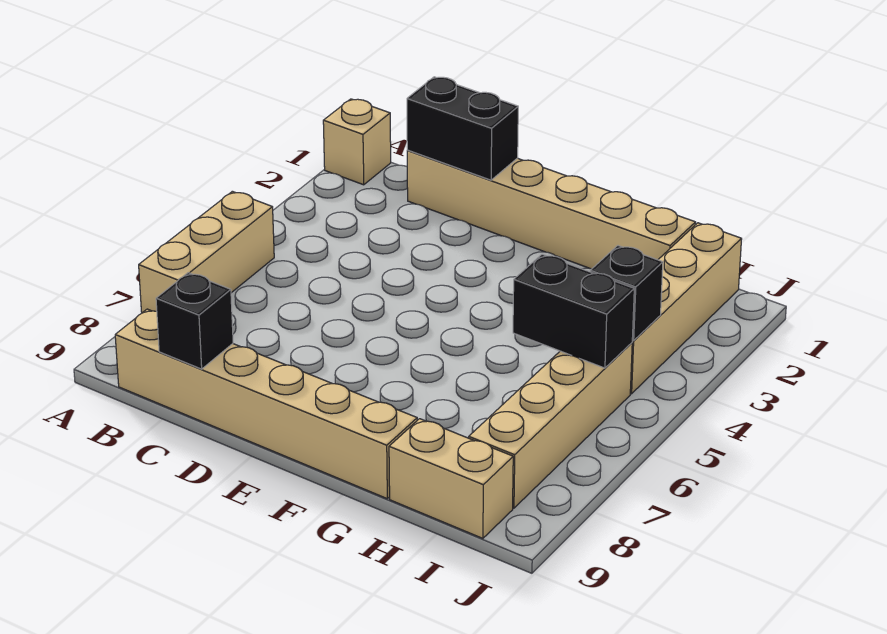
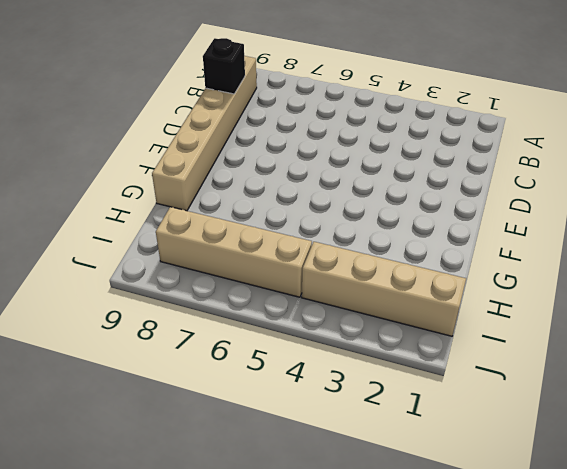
none -> tan brick A1 level 1
none -> tan brick A5:A7 level 1

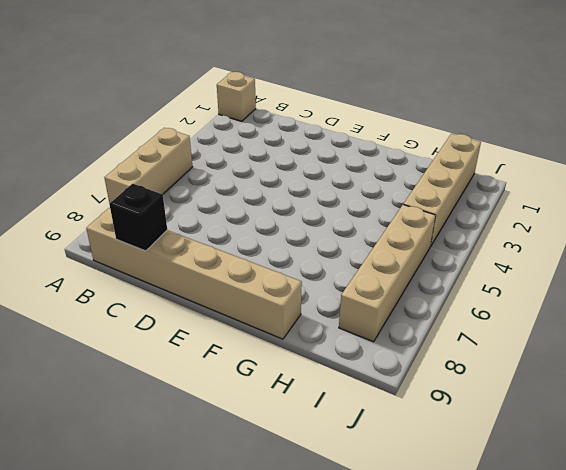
none -> tan brick C1:H1 level 1
none -> tan brick H9:I9 level 1

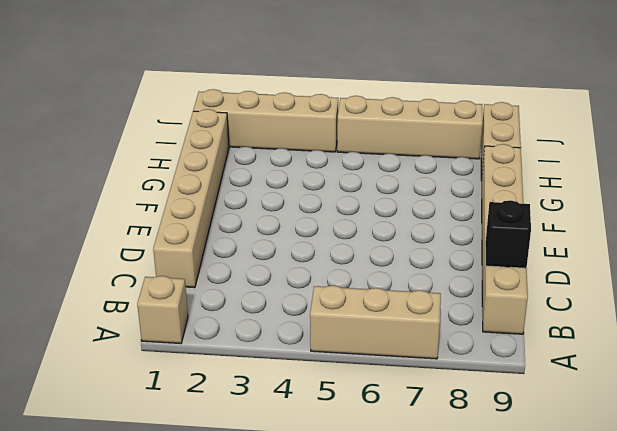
none -> black brick C1:D1 level 2
none -> black brick H5:I5 level 2

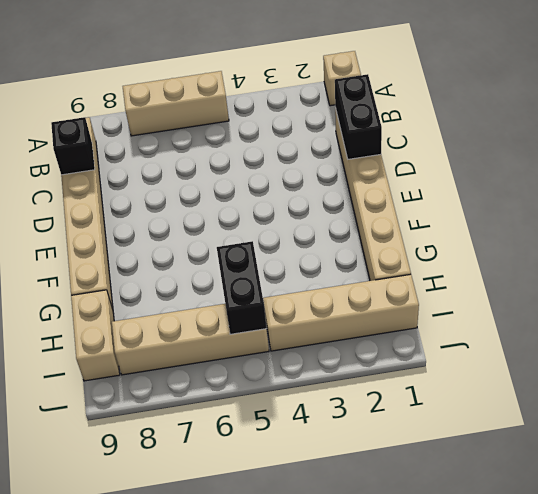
none -> black brick I4 level 2

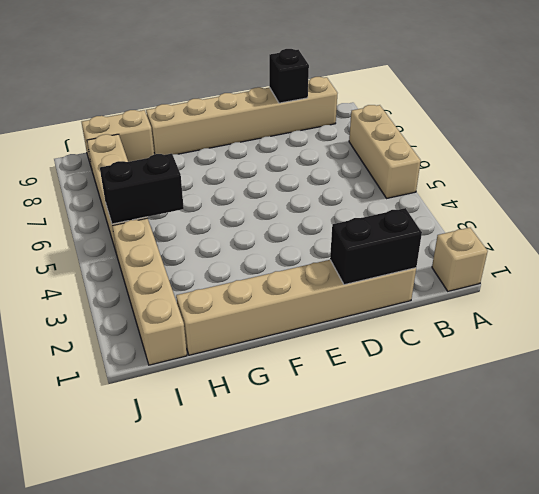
none -> black brick I4 level 2

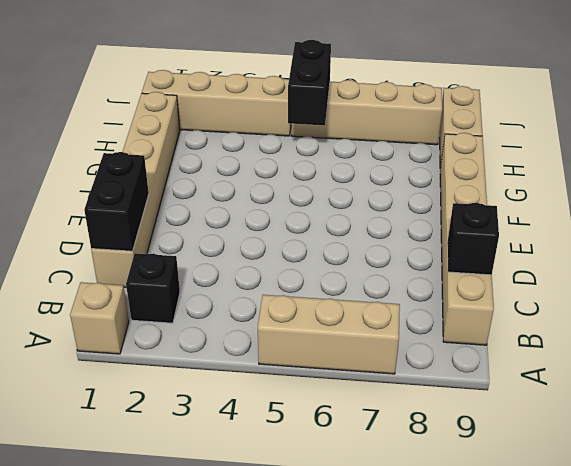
black brick B2 level 1 -> black brick I4 level 2

